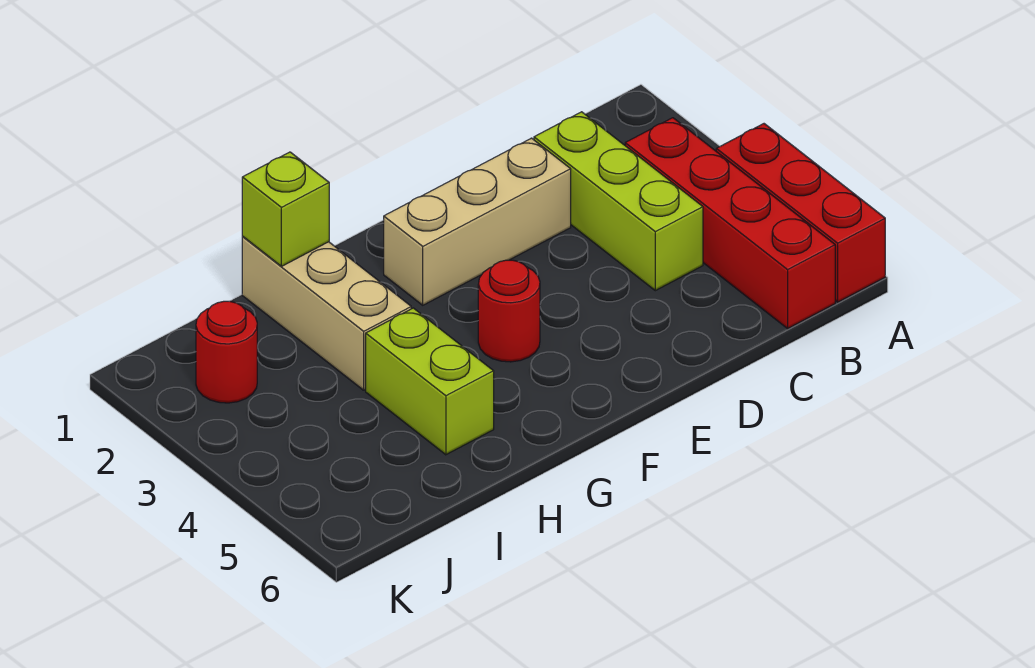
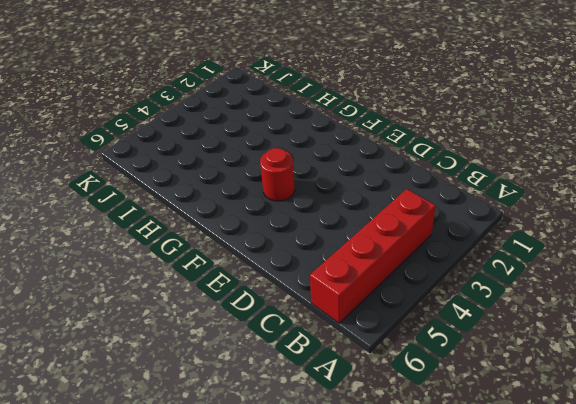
none -> red brick A4:A6 level 1
none -> lime brick C2:C4 level 1

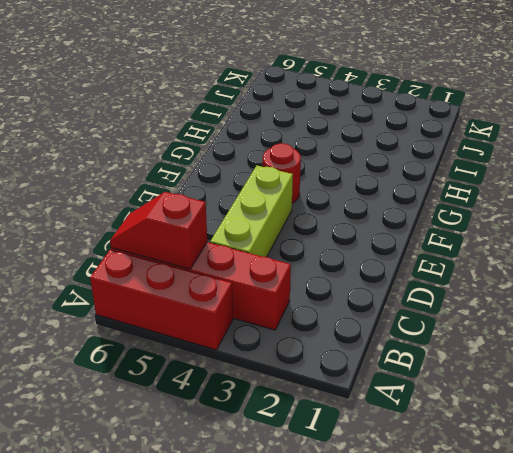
red slope B5:B6 level 2 top 5 -> none
lime brick C4:E4 level 1 -> lime brick C2:C4 level 1
none -> tan brick D2:F2 level 1
none -> tan brick H1:H3 level 1

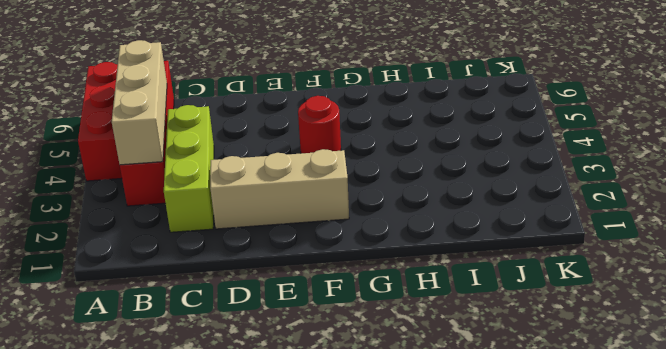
tan brick B3:B5 level 2 -> tan brick H1:H3 level 1
none -> lime brick H4:H5 level 1
none -> red round brick J2 level 1

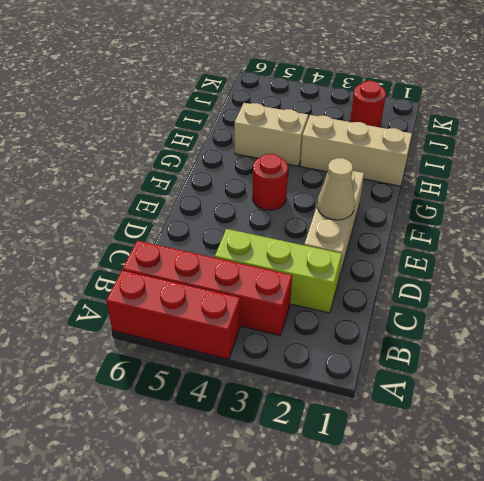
tan cone E2 level 2 -> none
tan brick H4:H5 level 1 -> lime brick H4:H5 level 1
none -> lime brick H1 level 2

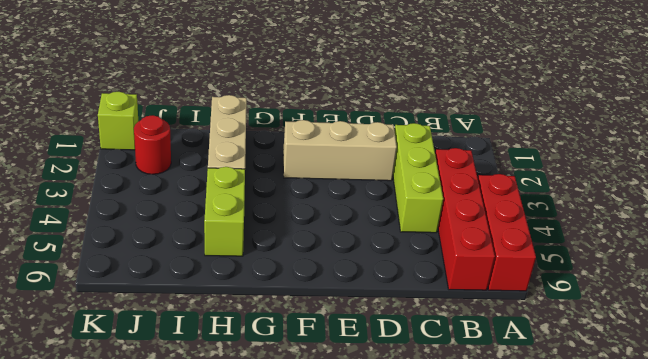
lime brick K1 level 1 -> lime brick H1 level 2
none -> red round brick F4 level 1

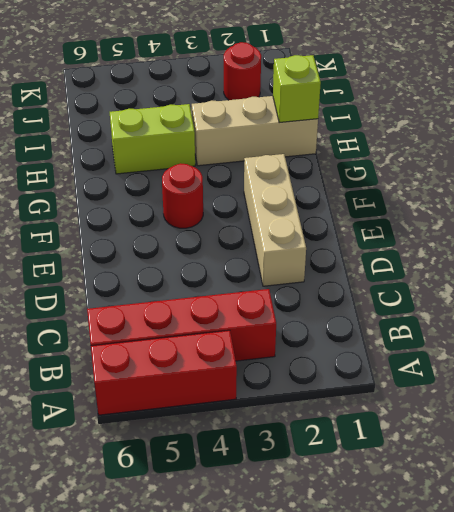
none -> lime brick C2:C4 level 1

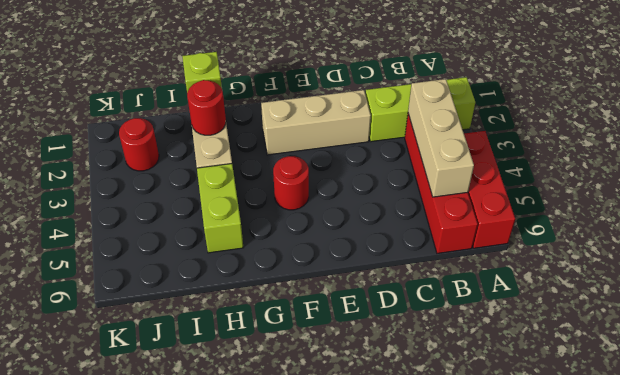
lime brick A2:C2 level 1 -> lime brick C2:C4 level 1
tan brick B3:B5 level 2 -> none
red round brick H2 level 2 -> none

